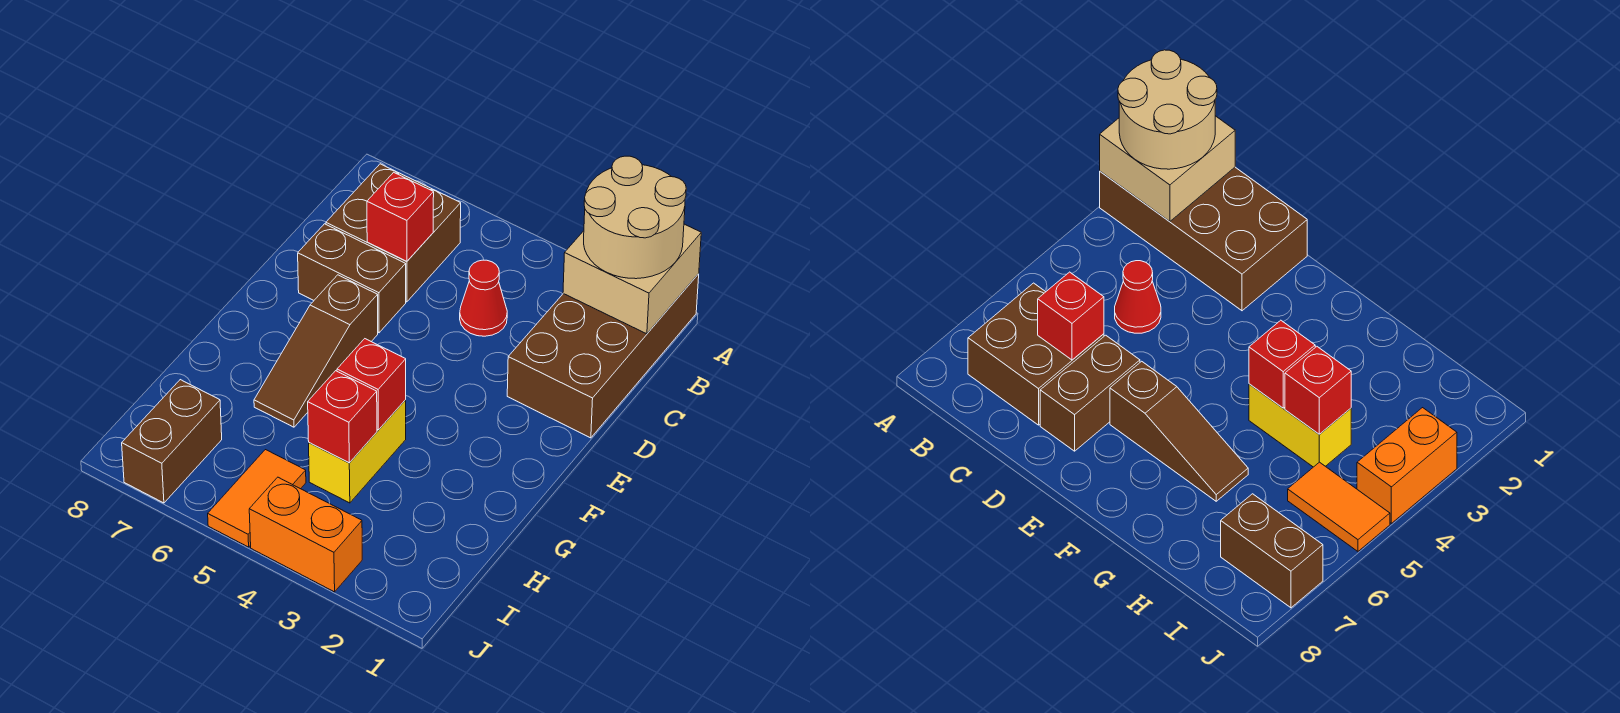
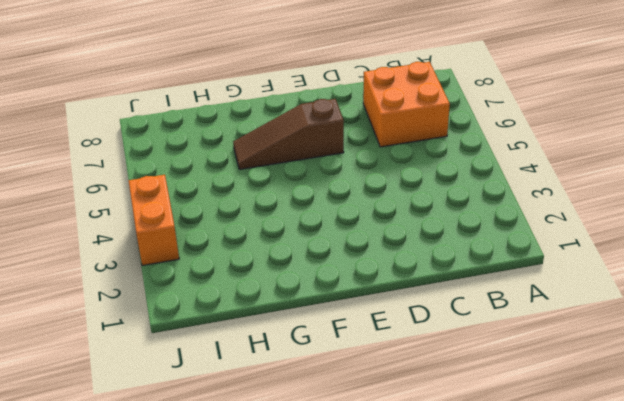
orange brick B6:C7 level 1 -> brown brick B6:C7 level 1
none -> brown brick A1:D2 level 1
none -> red cone C4 level 1
none -> brown brick D6:D7 level 1

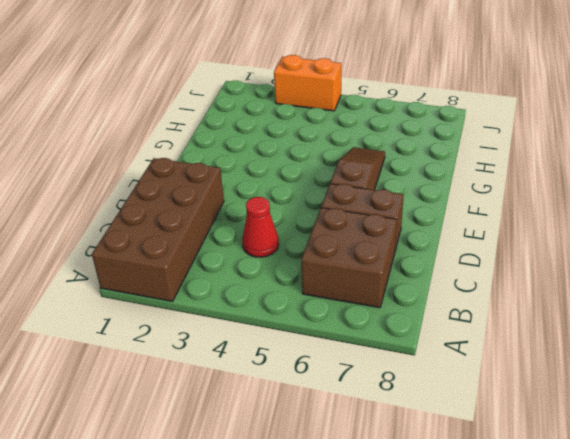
none -> yellow brick G4:H4 level 1
none -> orange tile I5:J5 level 1
none -> brown brick I7:J7 level 1

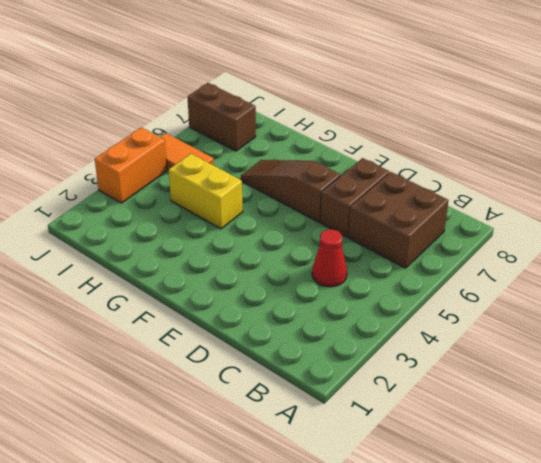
none -> brown brick A1:D2 level 1
none -> tan brick A1:B2 level 2
none -> red brick C6 level 2

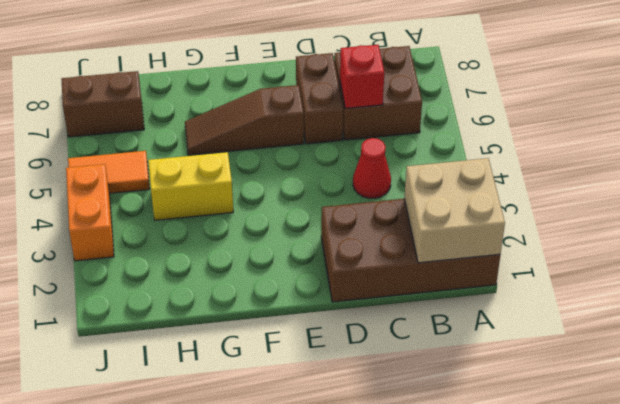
none -> red brick G4 level 2
none -> red brick H4 level 2
none -> tan round brick A1:B2 level 3

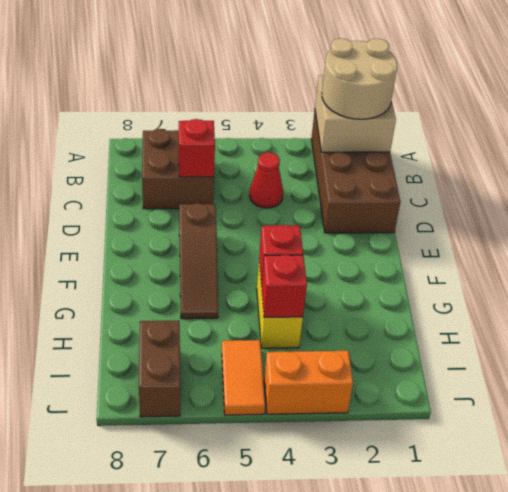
none -> brown brick D6:D7 level 1

